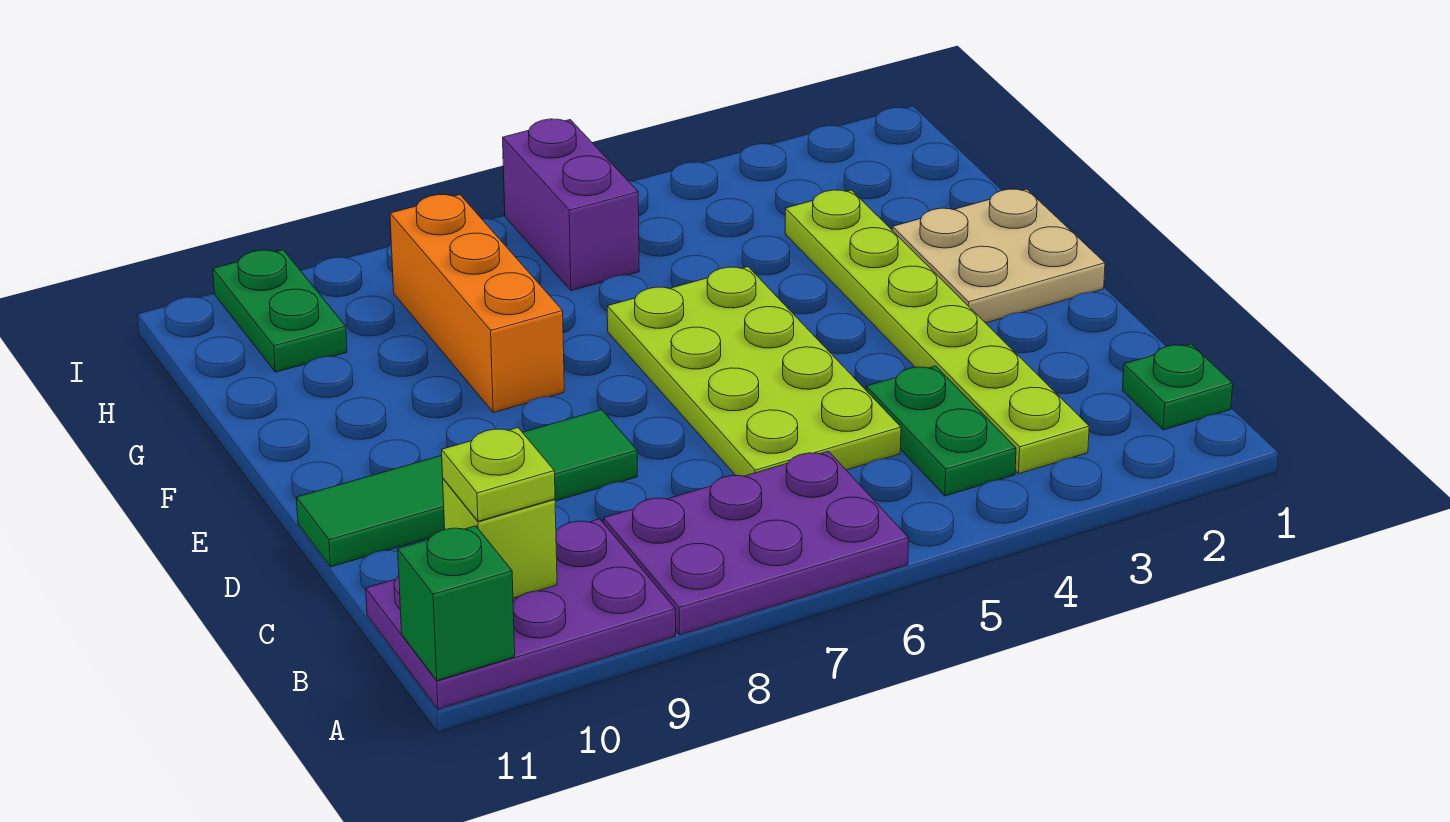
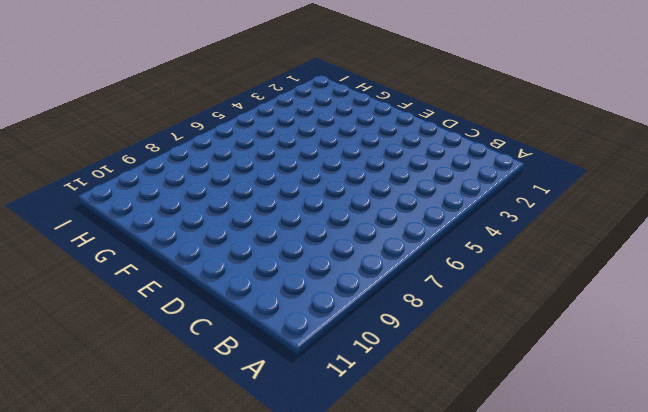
none -> purple plate A6:B8 level 1
none -> purple plate A9:B11 level 1
none -> green plate B1 level 1

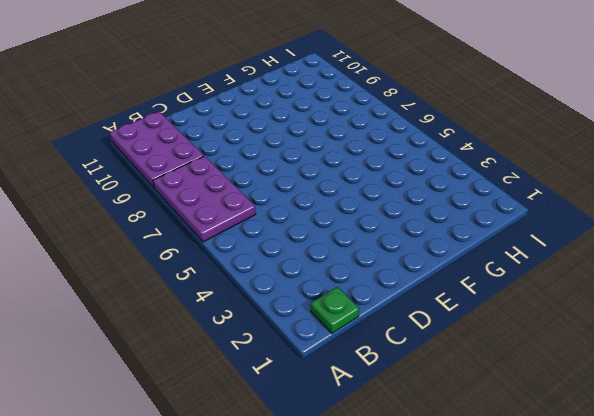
none -> lime plate B3:G3 level 1
none -> green plate B4:C4 level 1
none -> lime plate C5:F6 level 1

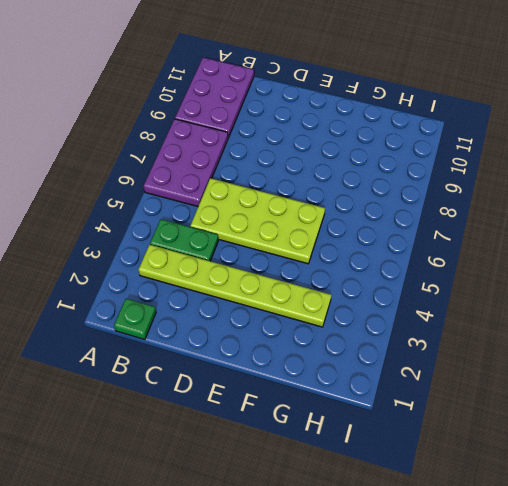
none -> green tile D8:D11 level 1
none -> tan plate E1:F2 level 1
none -> orange brick F8:H8 level 1

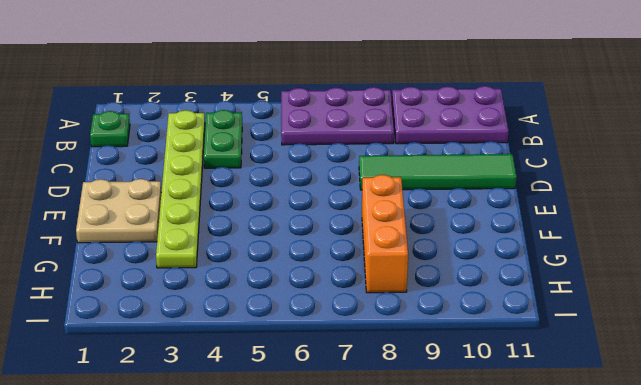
none -> lime plate C5:F6 level 1
none -> purple brick H6:I6 level 1
none -> green plate H10:I10 level 1

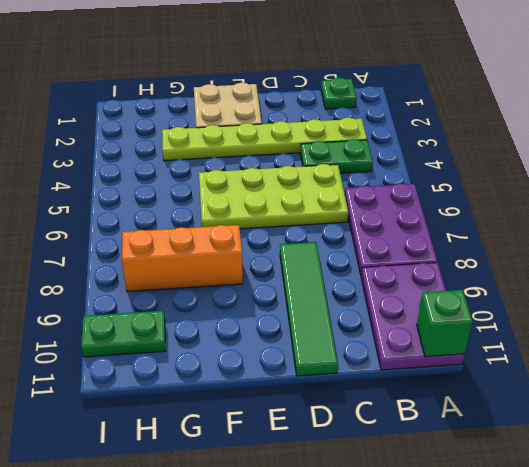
none -> purple brick H6:I6 level 1
none -> lime brick B10 level 2
none -> lime plate B10 level 3

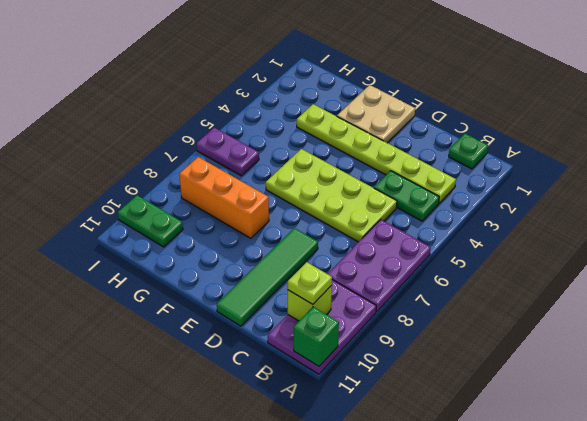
purple plate H6:I6 level 1 -> purple brick H6:I6 level 1

